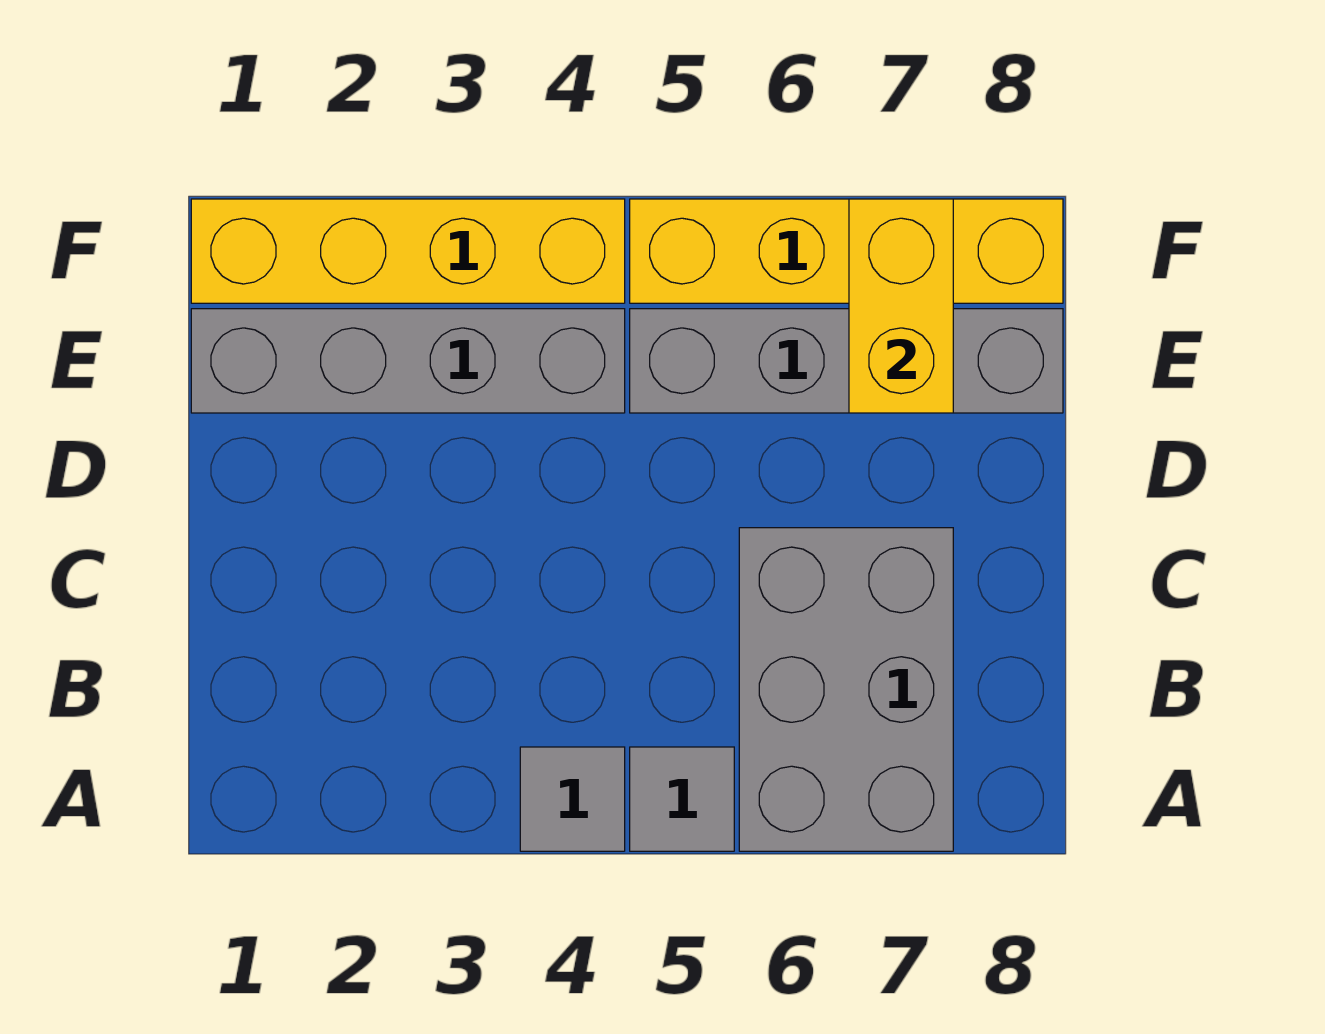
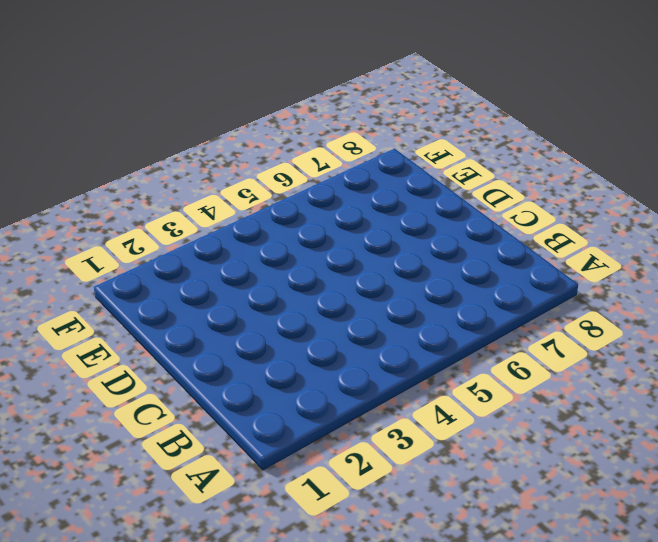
none -> grey tile A4 level 1
none -> grey tile A5 level 1

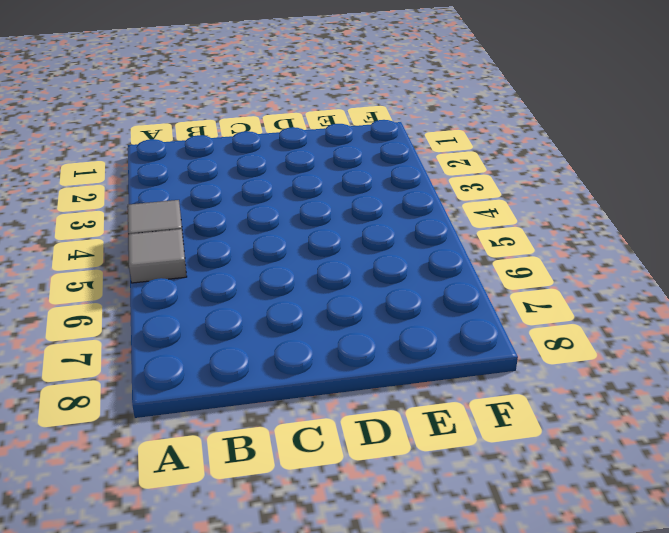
none -> grey brick A6:C7 level 1
none -> grey brick E1:E4 level 1

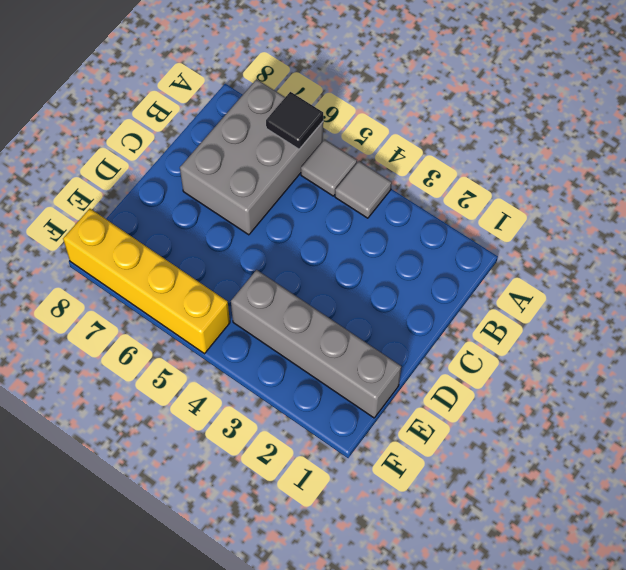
black tile A6 level 2 -> none
none -> grey brick E5:E8 level 1
none -> yellow brick F1:F4 level 1

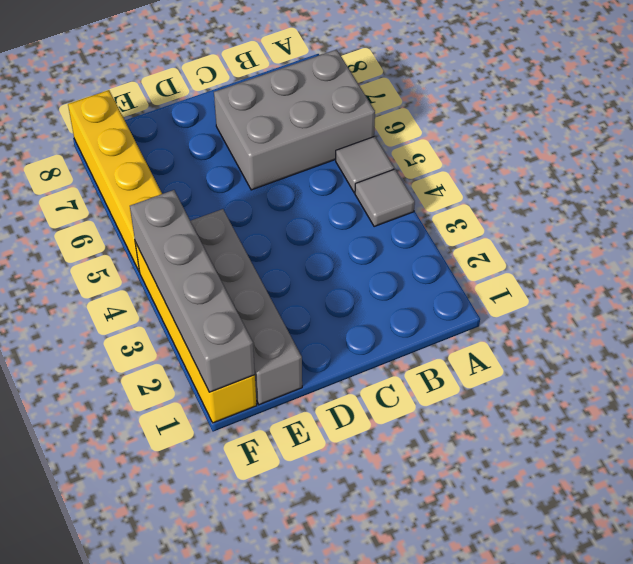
grey brick F1:F4 level 2 -> grey brick E5:E8 level 1
none -> yellow brick E7:F7 level 2

